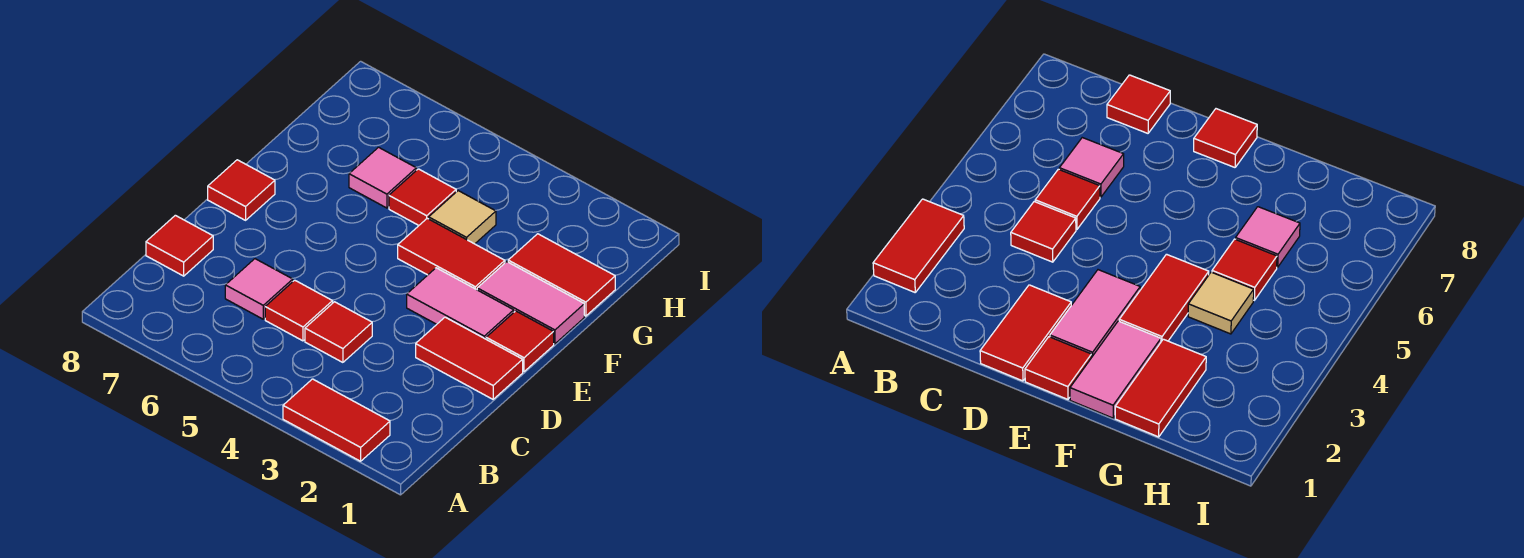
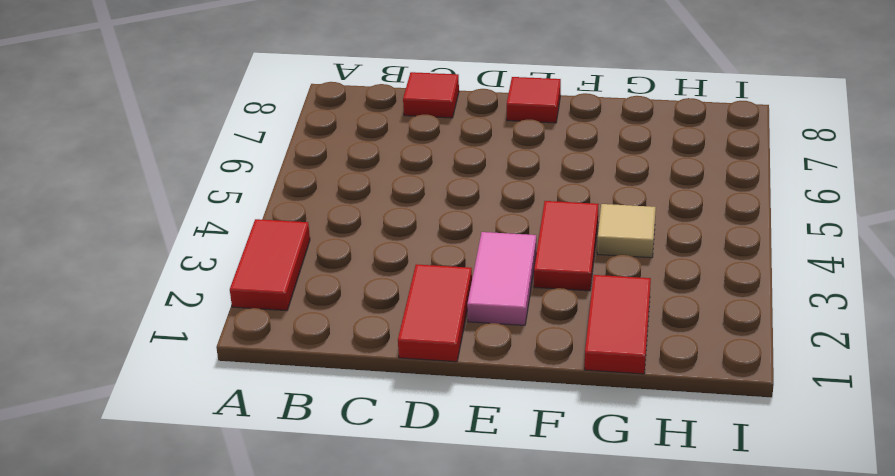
none -> red tile C4 level 1
none -> red tile C5 level 1
none -> pink tile C6 level 1

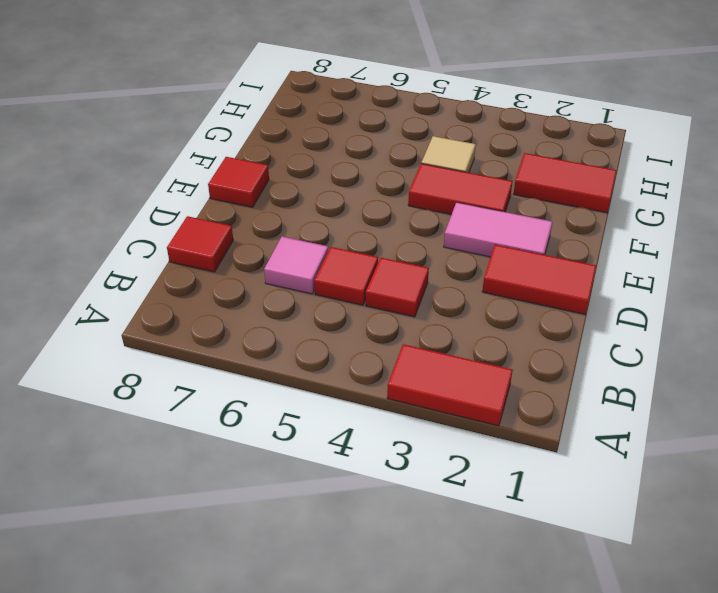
none -> red tile E1 level 1
none -> pink tile F1:F2 level 1
none -> red tile G5 level 1

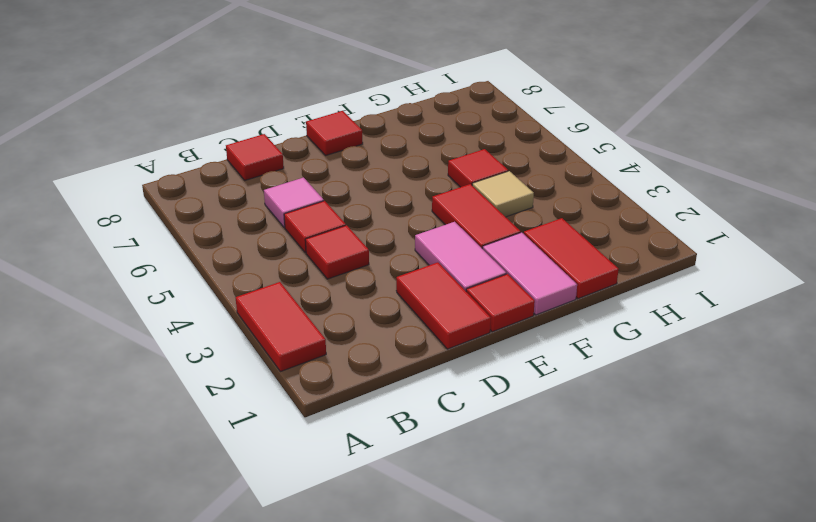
none -> pink tile G6 level 1

